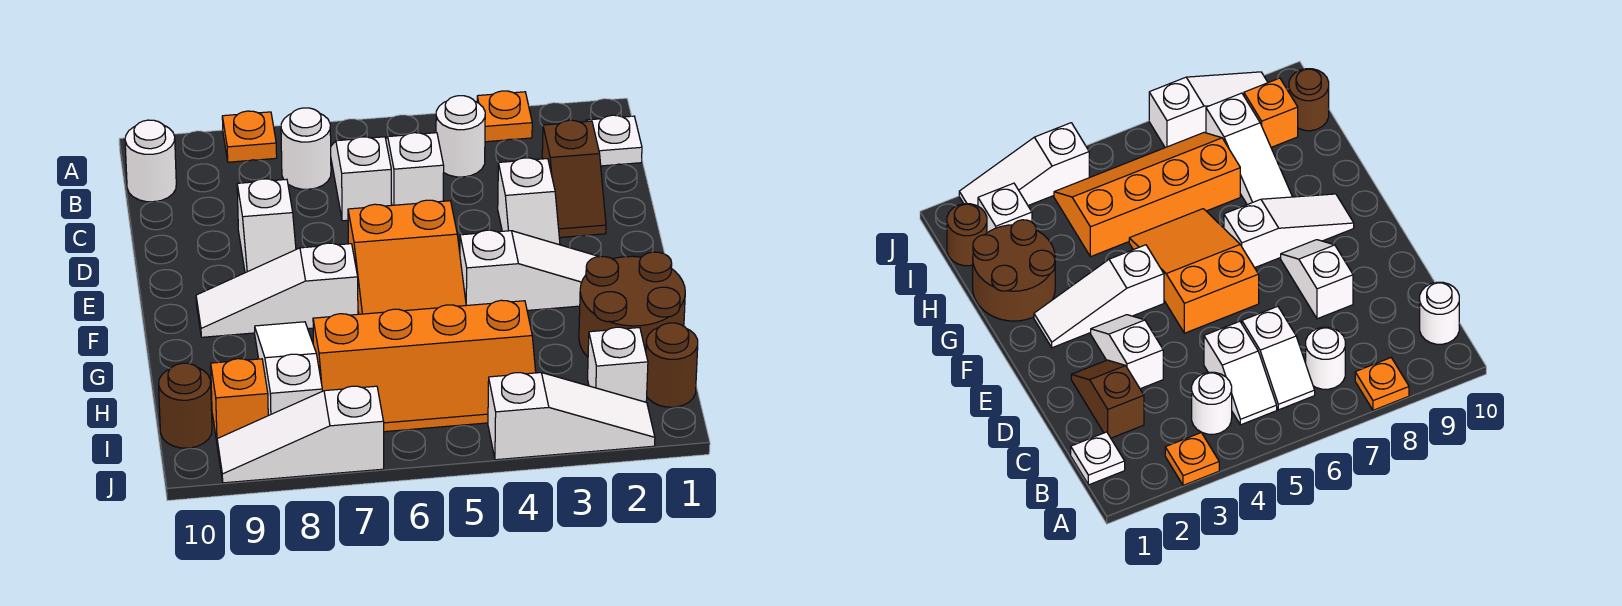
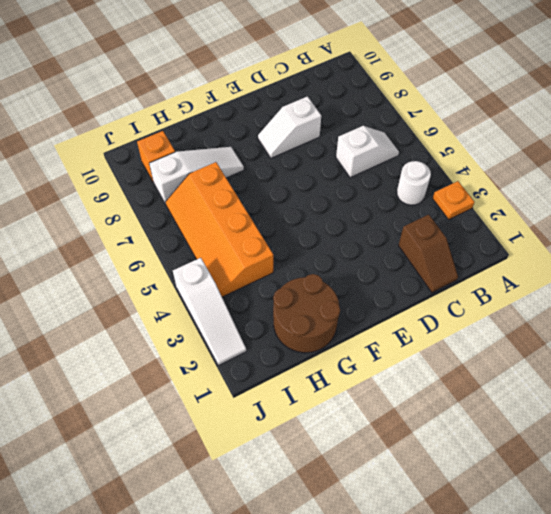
brown slope C1:C2 level 1 top 2 -> brown slope C2:D2 level 1 top C
none -> orange plate A8 level 1
none -> white plate B1 level 1
none -> white slope B5:C5 level 1 top C

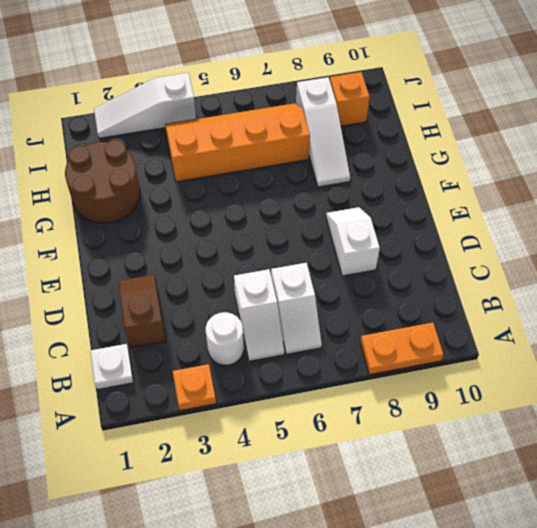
orange plate A8:A9 level 1 -> orange plate A8 level 1
none -> white round brick B7 level 1
none -> white round brick B10 level 1
none -> white slope D3:E3 level 1 top D

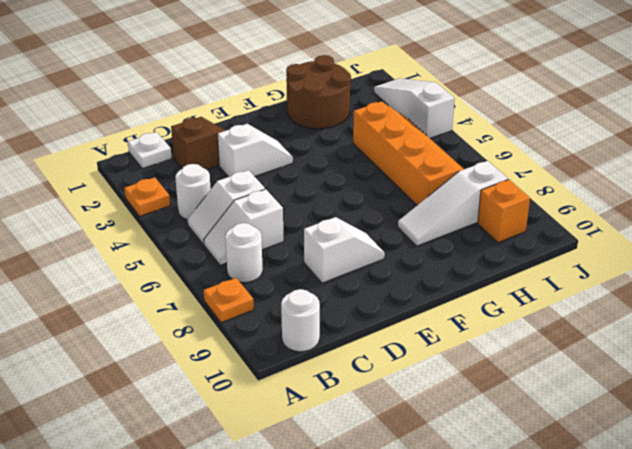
none -> orange slope E5:G6 level 1 top E
none -> white slope F2:F4 level 1 top 4
none -> white slope F7:F9 level 1 top 7

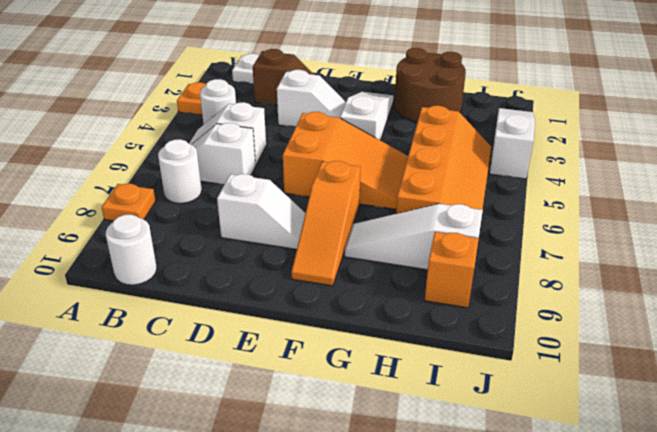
orange slope F7:F9 level 1 top 7 -> white slope F7:F9 level 1 top 7
none -> brown round brick I1 level 1
none -> white brick I2 level 1
none -> brown round brick I10 level 1

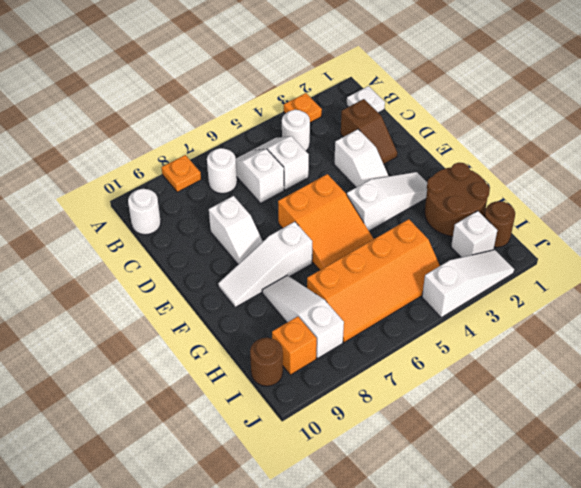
none -> white slope J7:J9 level 1 top 7

